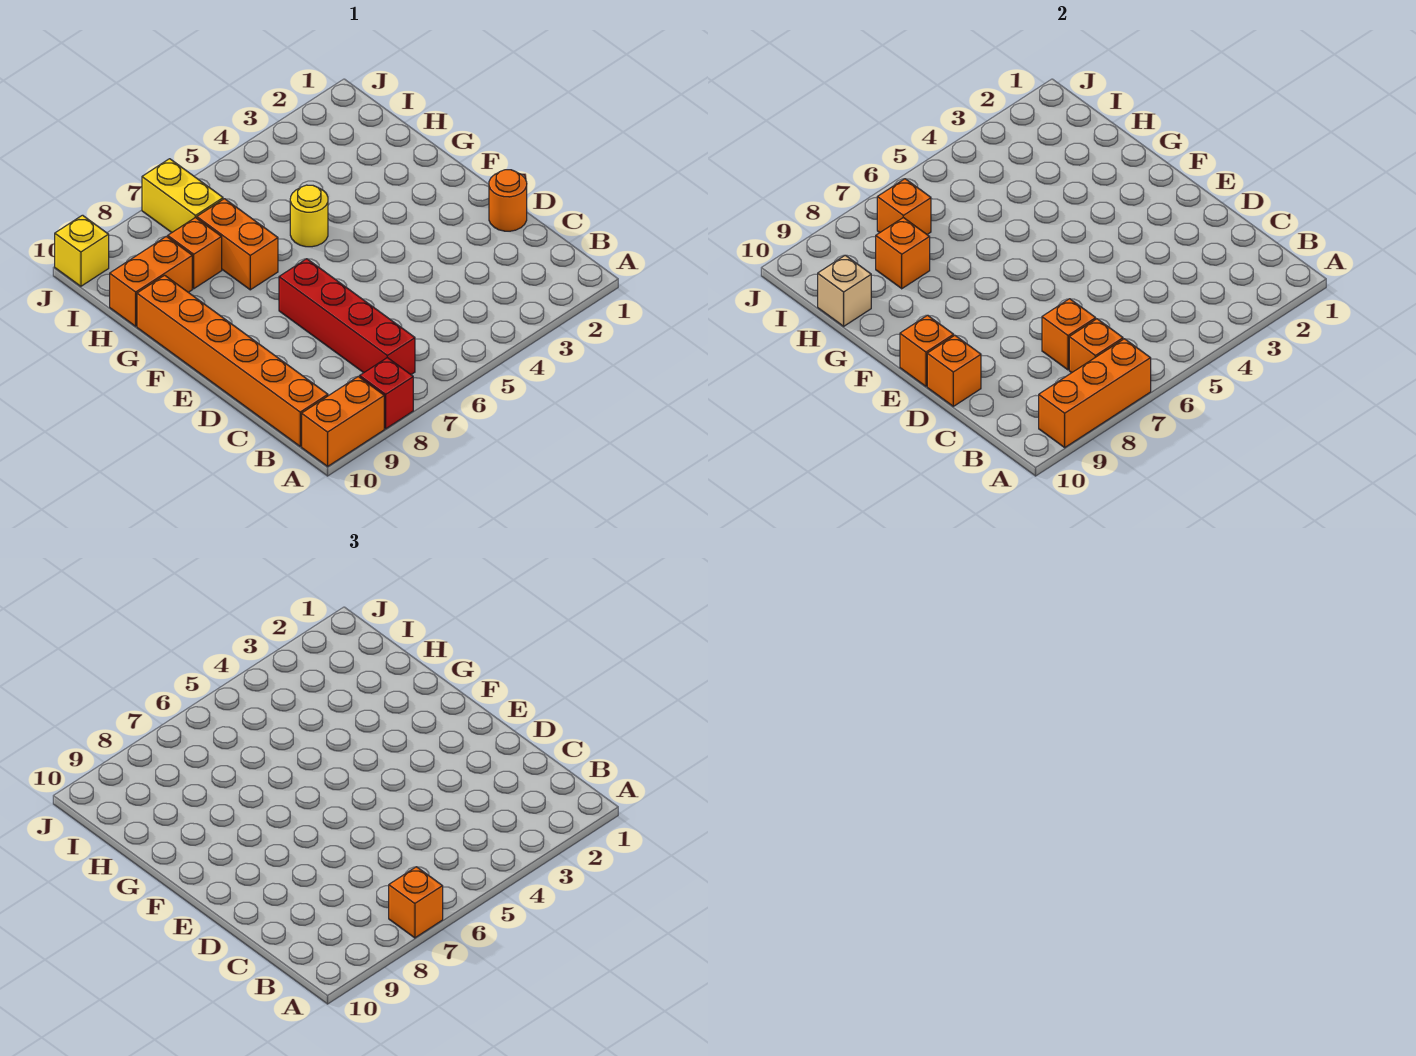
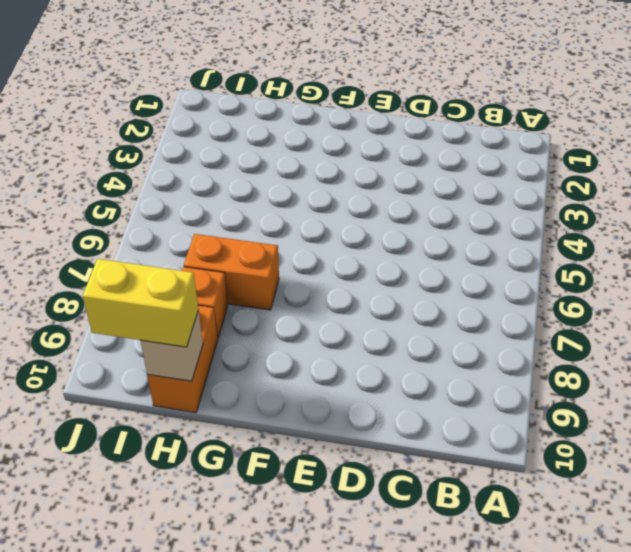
yellow brick H10:I10 level 3 -> yellow brick I7:J7 level 1
none -> red brick A8 level 1
none -> orange brick A9:A10 level 1
none -> red brick B7:E7 level 1

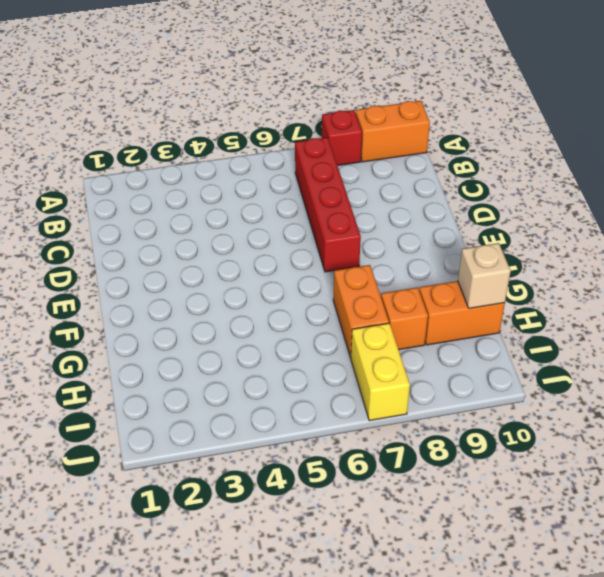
none -> orange brick B10:G10 level 1
none -> orange round brick D1 level 1
none -> yellow round brick G5 level 1

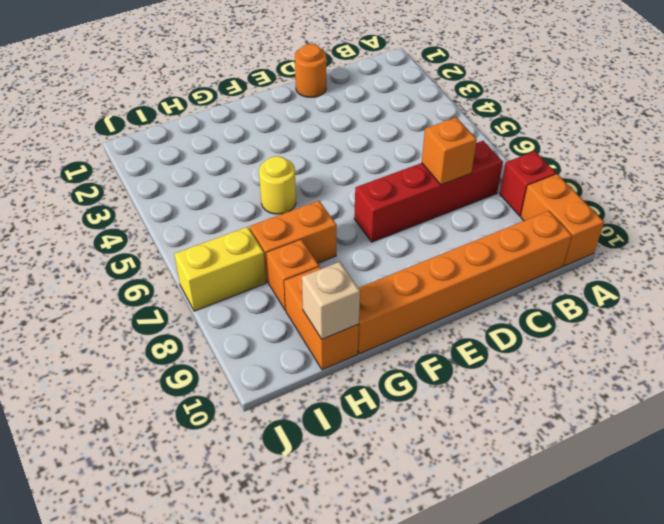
none -> yellow brick J10 level 1
none -> orange brick A7:A9 level 2
none -> orange brick B7 level 2

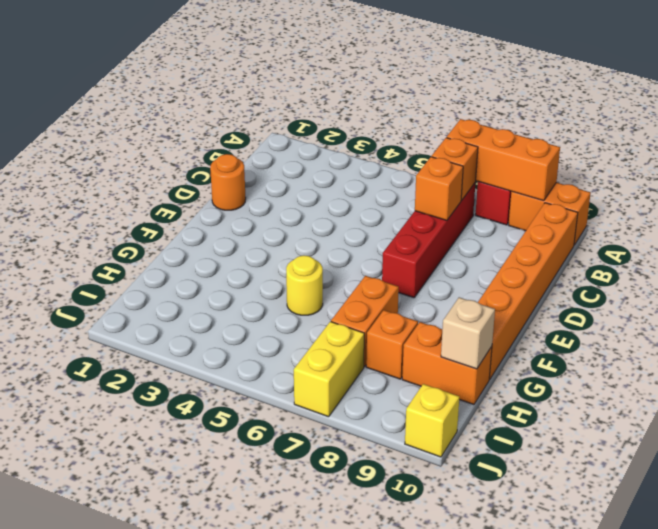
none -> orange brick D10 level 2
none -> orange brick E10 level 2
none -> orange brick H8 level 2

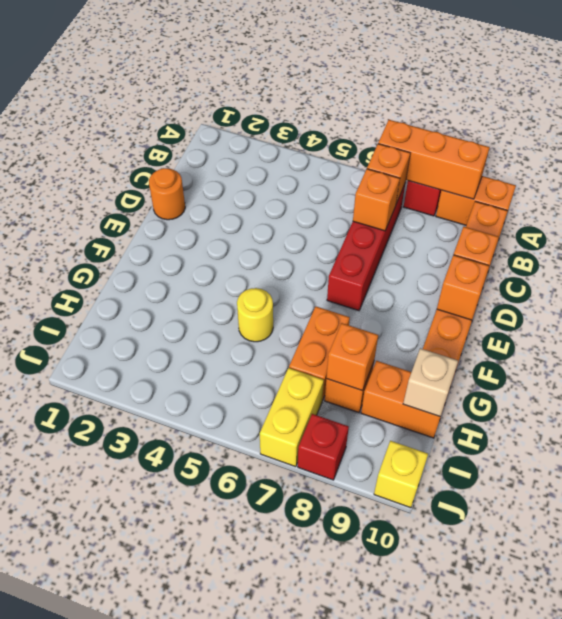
red brick J8 level 1 -> none
none -> orange brick I7 level 2
none -> orange brick A7 level 3

